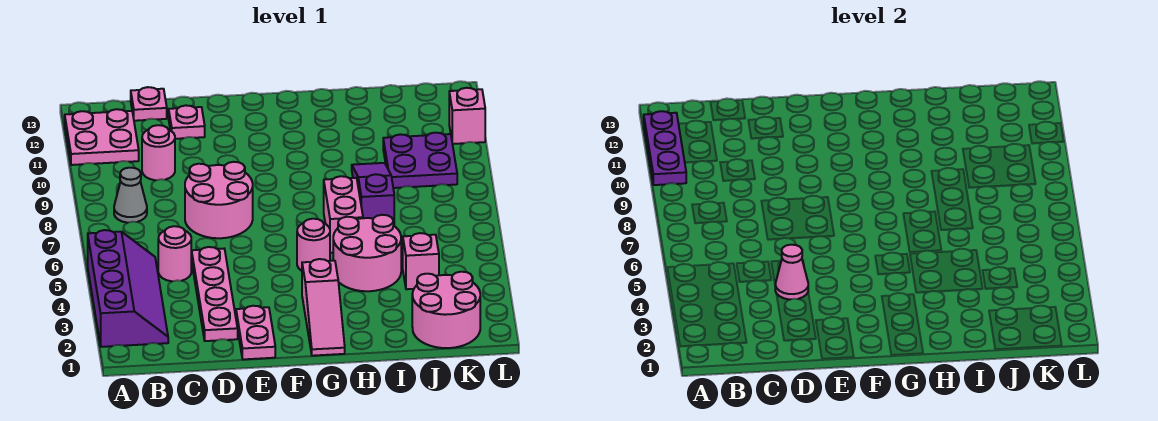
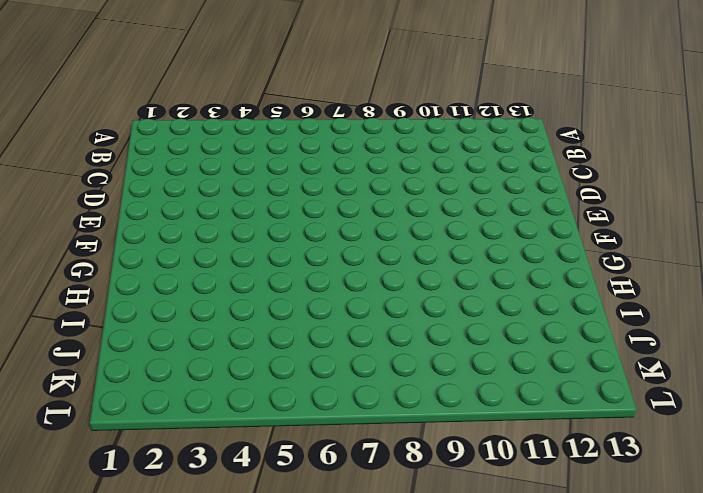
none -> purple slope A2:B5 level 1 top A
none -> pink plate A11:B12 level 1
none -> grey cone B8 level 1

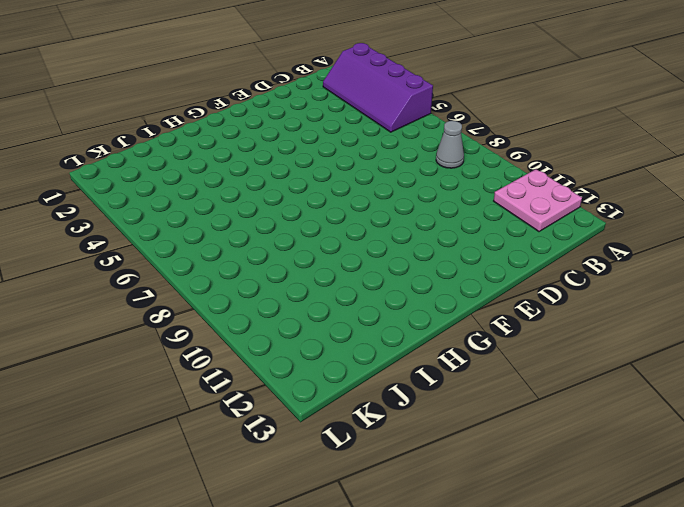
none -> pink round brick C5 level 1
none -> pink round brick C10 level 1
none -> pink plate C13 level 1

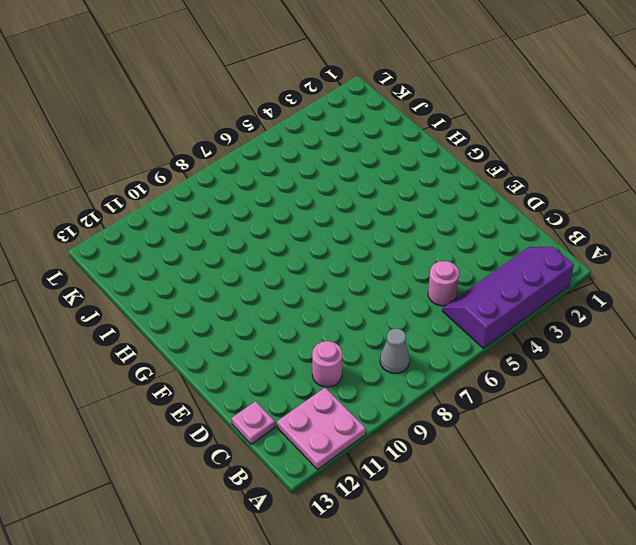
none -> pink plate D2:D5 level 1
none -> pink round brick D7:E8 level 1
none -> pink plate D12 level 1

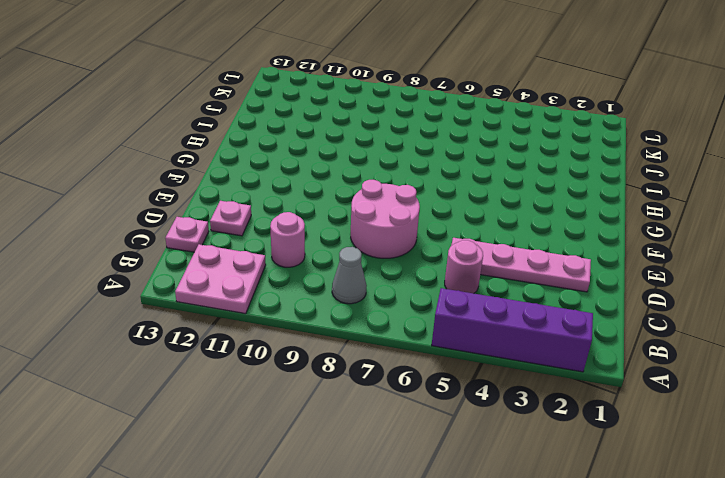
none -> pink plate E1:E2 level 1
none -> pink slope G1:G3 level 1 top 3
none -> pink round brick G5 level 1

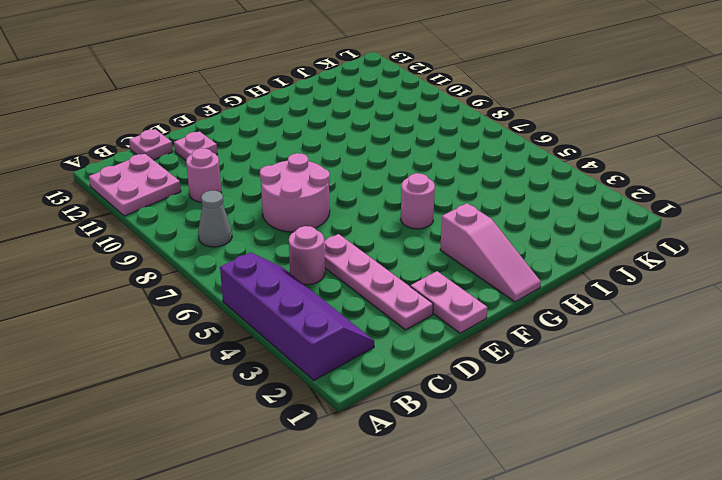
none -> pink round brick H4:I5 level 1
none -> pink brick H6:H7 level 1
none -> purple slope I7:I9 level 1 top 7

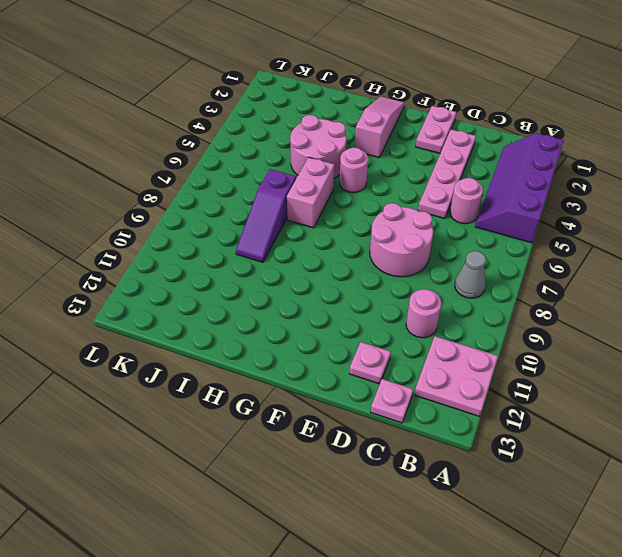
none -> pink round brick J1:K2 level 1
none -> pink brick J4 level 1
none -> purple plate J9:K10 level 1

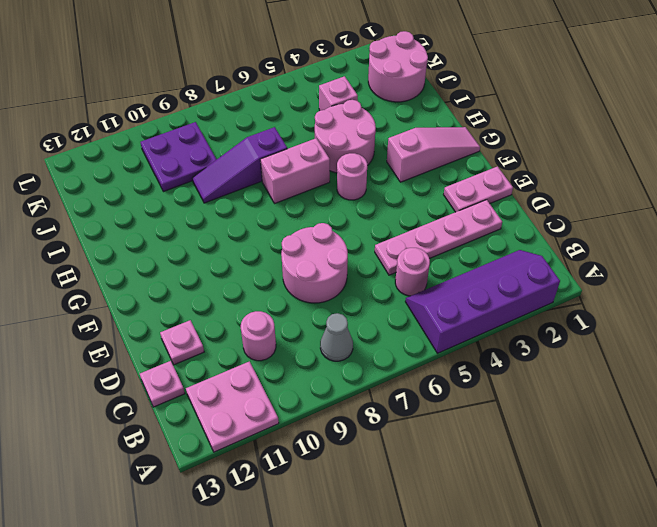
none -> pink brick L11 level 1
none -> purple plate A10:A12 level 2
none -> pink cone D4 level 2

